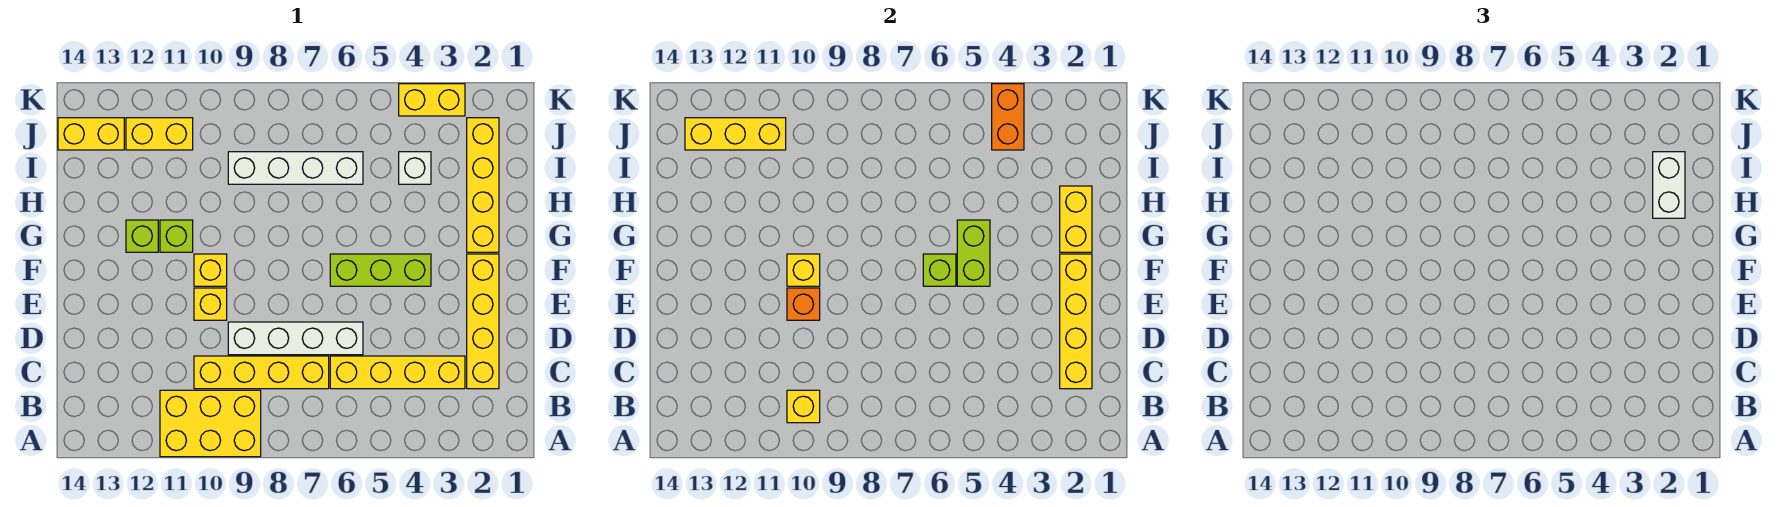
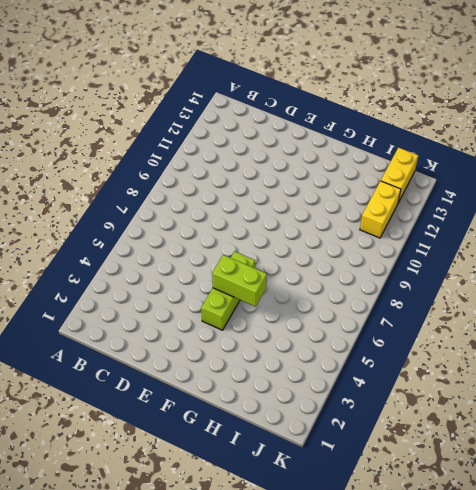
none -> yellow brick A9:B11 level 1
none -> yellow brick C2:F2 level 1
none -> yellow brick C3:C6 level 1

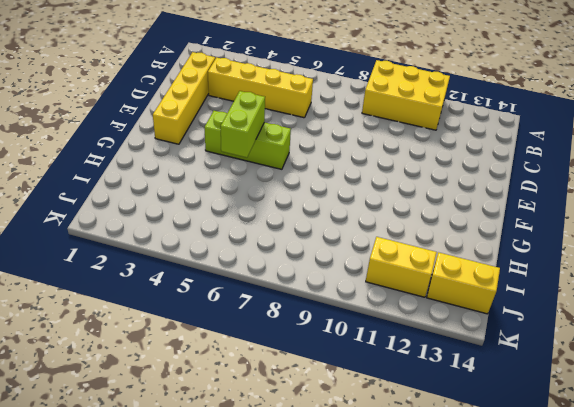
none -> yellow brick C7:C10 level 1
none -> white brick D6:D9 level 1
none -> yellow brick E10 level 1

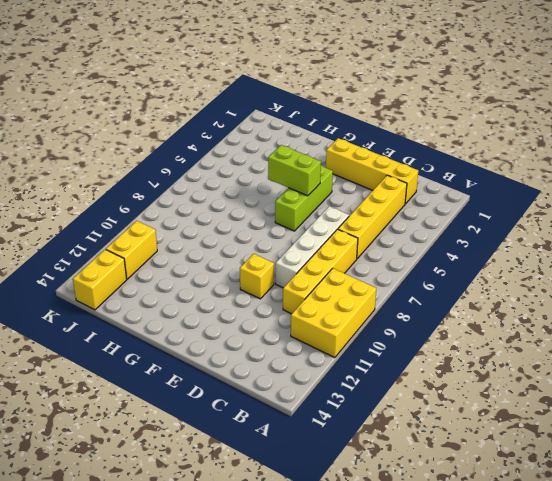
none -> yellow brick F10 level 1
none -> yellow brick G2:J2 level 1
none -> lime brick G11 level 1

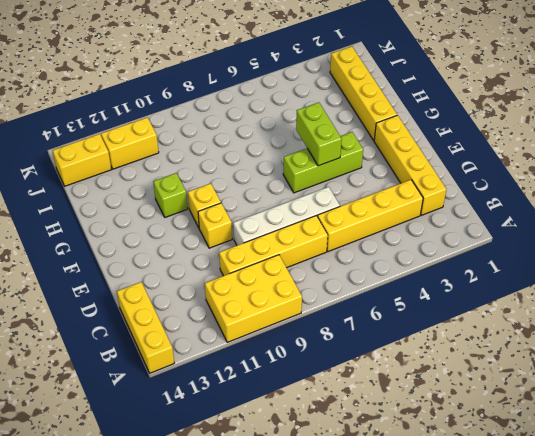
yellow brick A14:C14 level 1 -> yellow brick J11:J13 level 2
none -> lime brick G12 level 1
none -> white brick I4 level 1
none -> white brick I6:I9 level 1

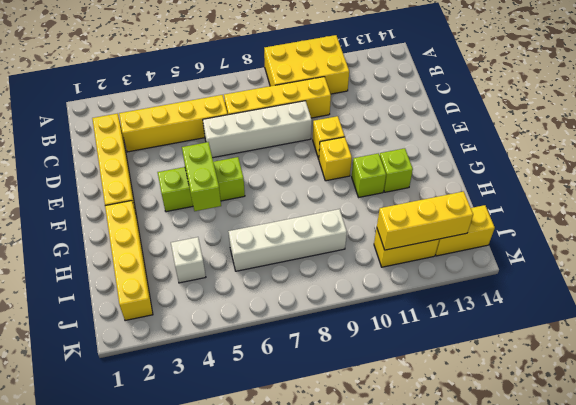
none -> yellow brick K3:K4 level 1
none -> yellow brick B10 level 2
none -> yellow brick C2:F2 level 2

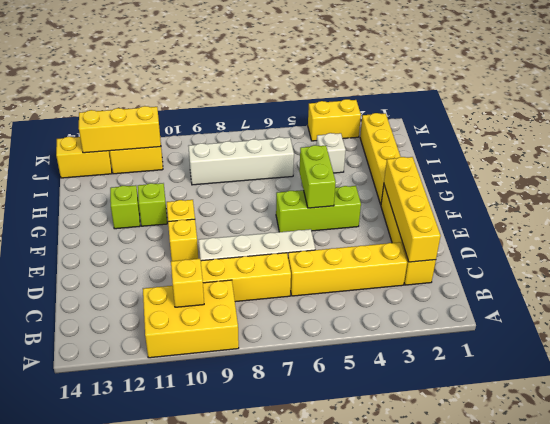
none -> orange brick E10 level 2
none -> lime brick F6 level 2
none -> yellow brick F10 level 2

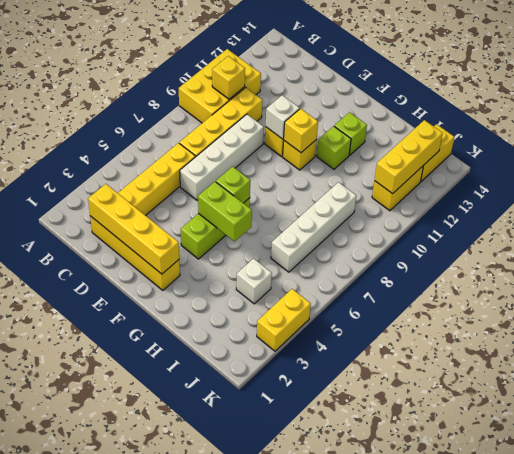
white brick E10 level 2 -> orange brick E10 level 2
none -> yellow brick G2:J2 level 1
none -> yellow brick G2:H2 level 2
none -> orange brick J4:K4 level 2

